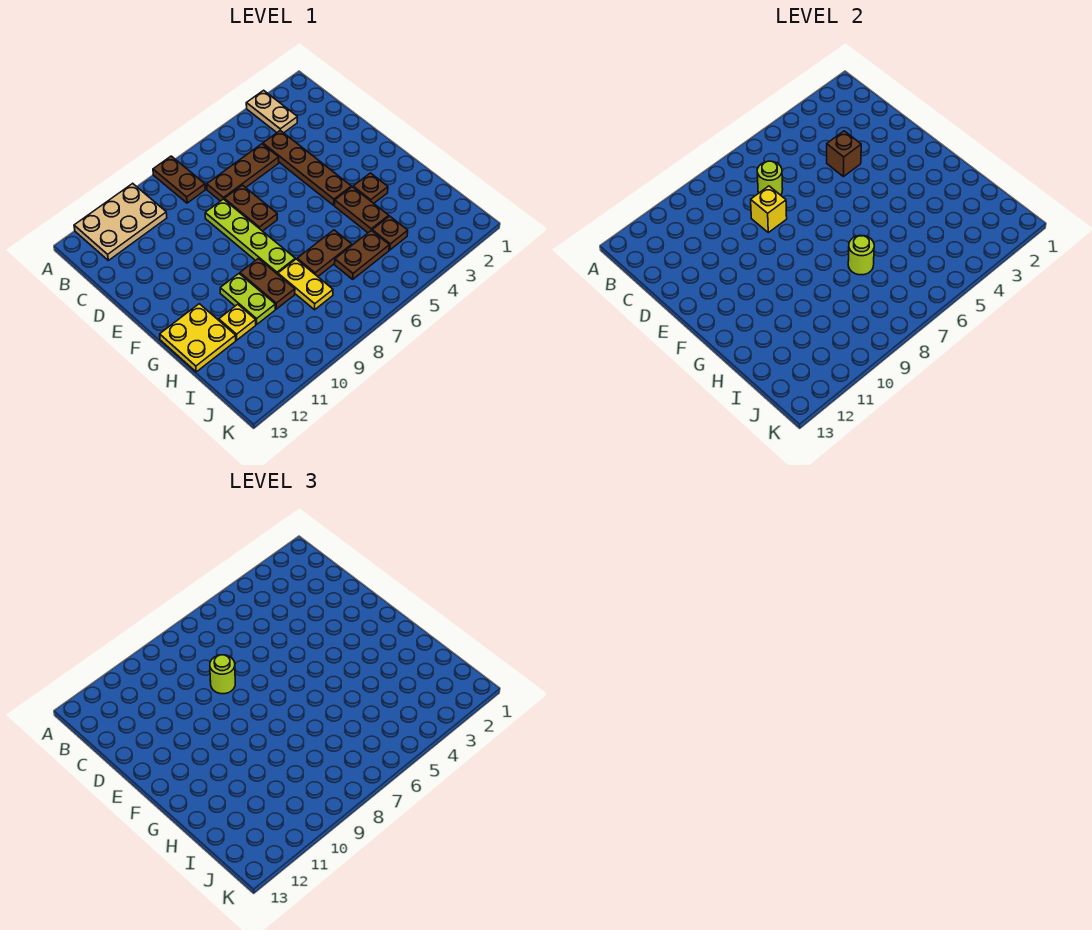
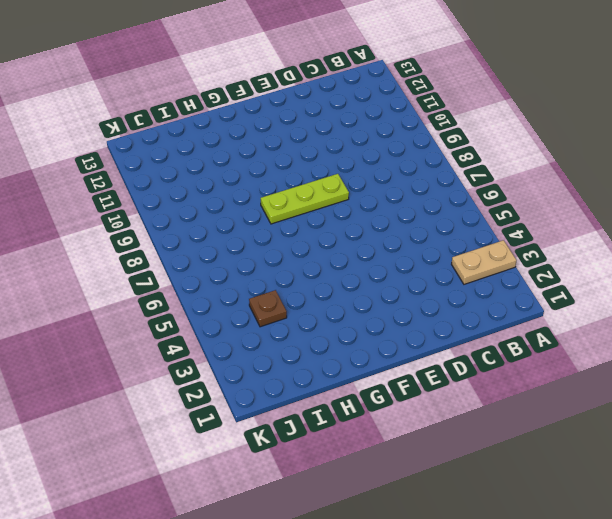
lime plate E8:G8 level 1 -> lime plate D8:G8 level 1
none -> brown plate A8:B8 level 1
none -> tan plate A10:B12 level 1
none -> brown plate C4:F4 level 1

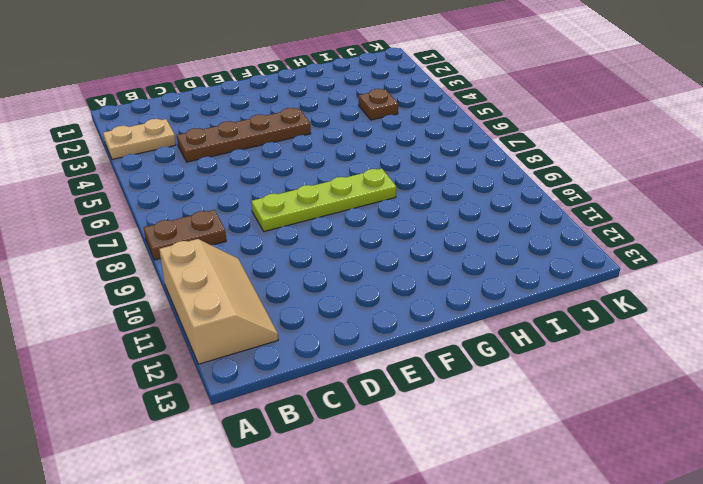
tan slope A10:B12 level 1 top A -> tan plate A10:B12 level 1
none -> brown plate C5:C7 level 1
none -> brown plate D7:E7 level 1
none -> brown plate G3 level 1

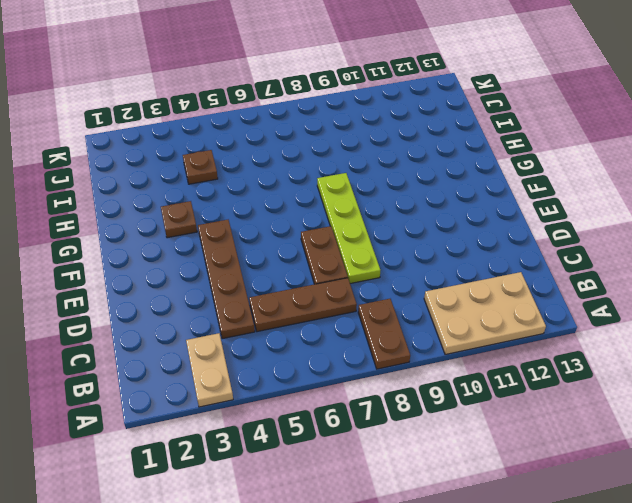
none -> brown plate G4:H4 level 1
none -> brown plate G9:H9 level 1
none -> lime plate G10:H10 level 1

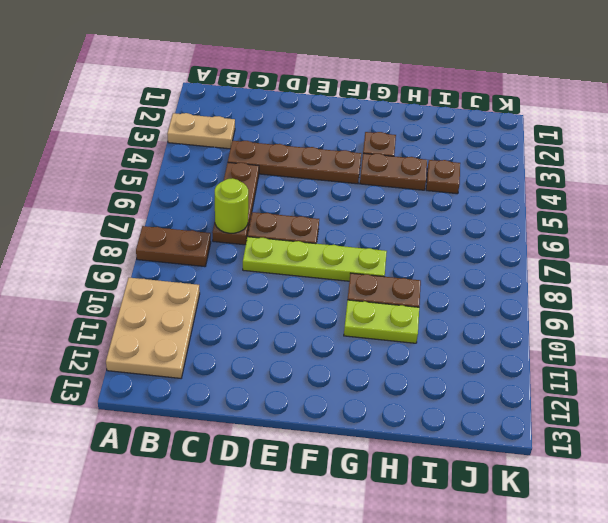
none -> yellow plate G12:H13 level 1
none -> brown plate H6:H7 level 1
none -> yellow plate H8:I8 level 1

